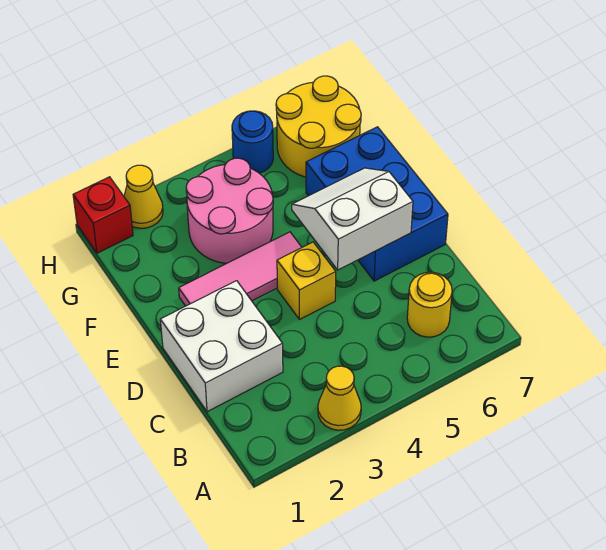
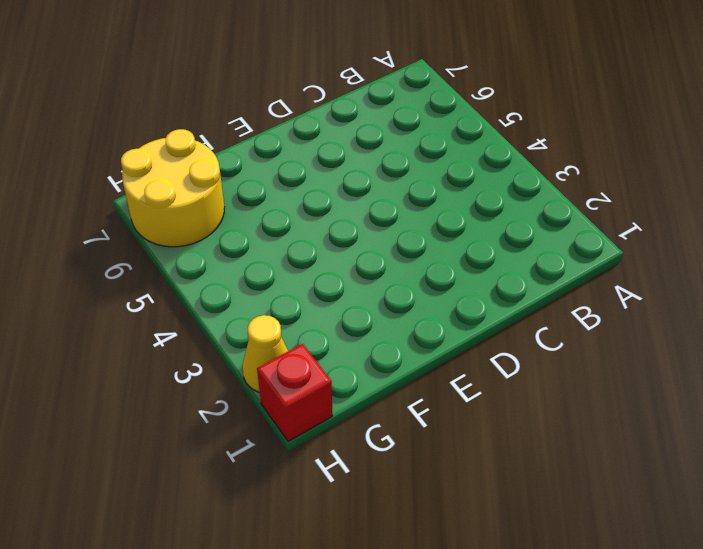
none -> yellow cone A3 level 1
none -> yellow round brick B6 level 1
none -> white brick C1:D2 level 1

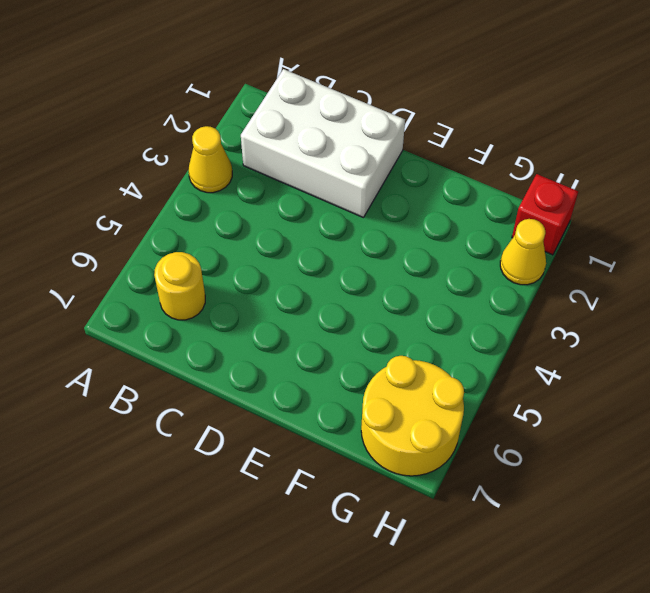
white brick B1:D2 level 1 -> white brick C1:D2 level 1
none -> yellow brick D4 level 1
none -> blue brick D6:F7 level 1
none -> pink tile E2:E4 level 1

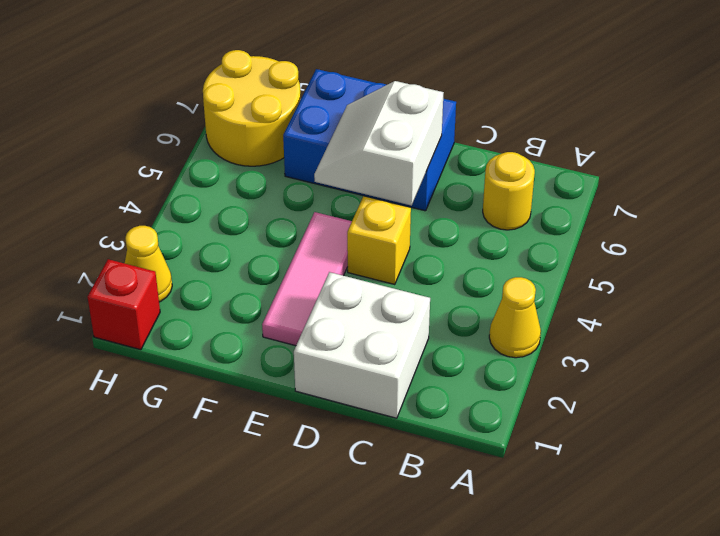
none -> pink round brick F3:G4 level 1
none -> blue round brick H5 level 1

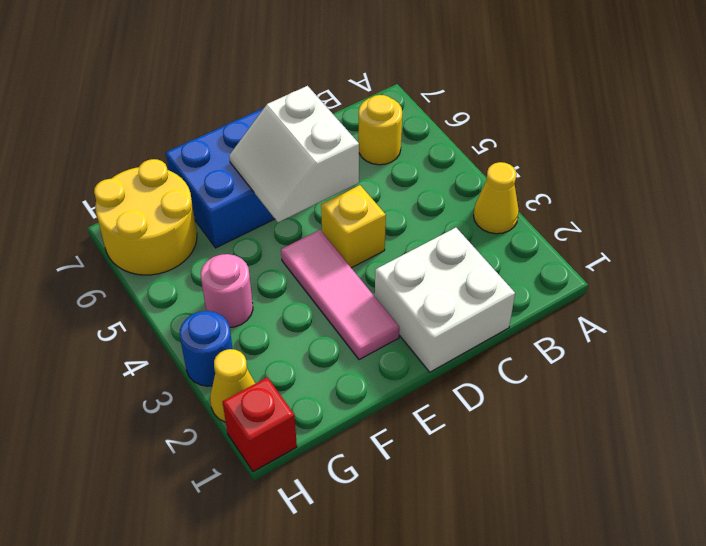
pink round brick G4 level 1 -> pink round brick F3:G4 level 1
blue round brick H3 level 1 -> blue round brick H5 level 1

